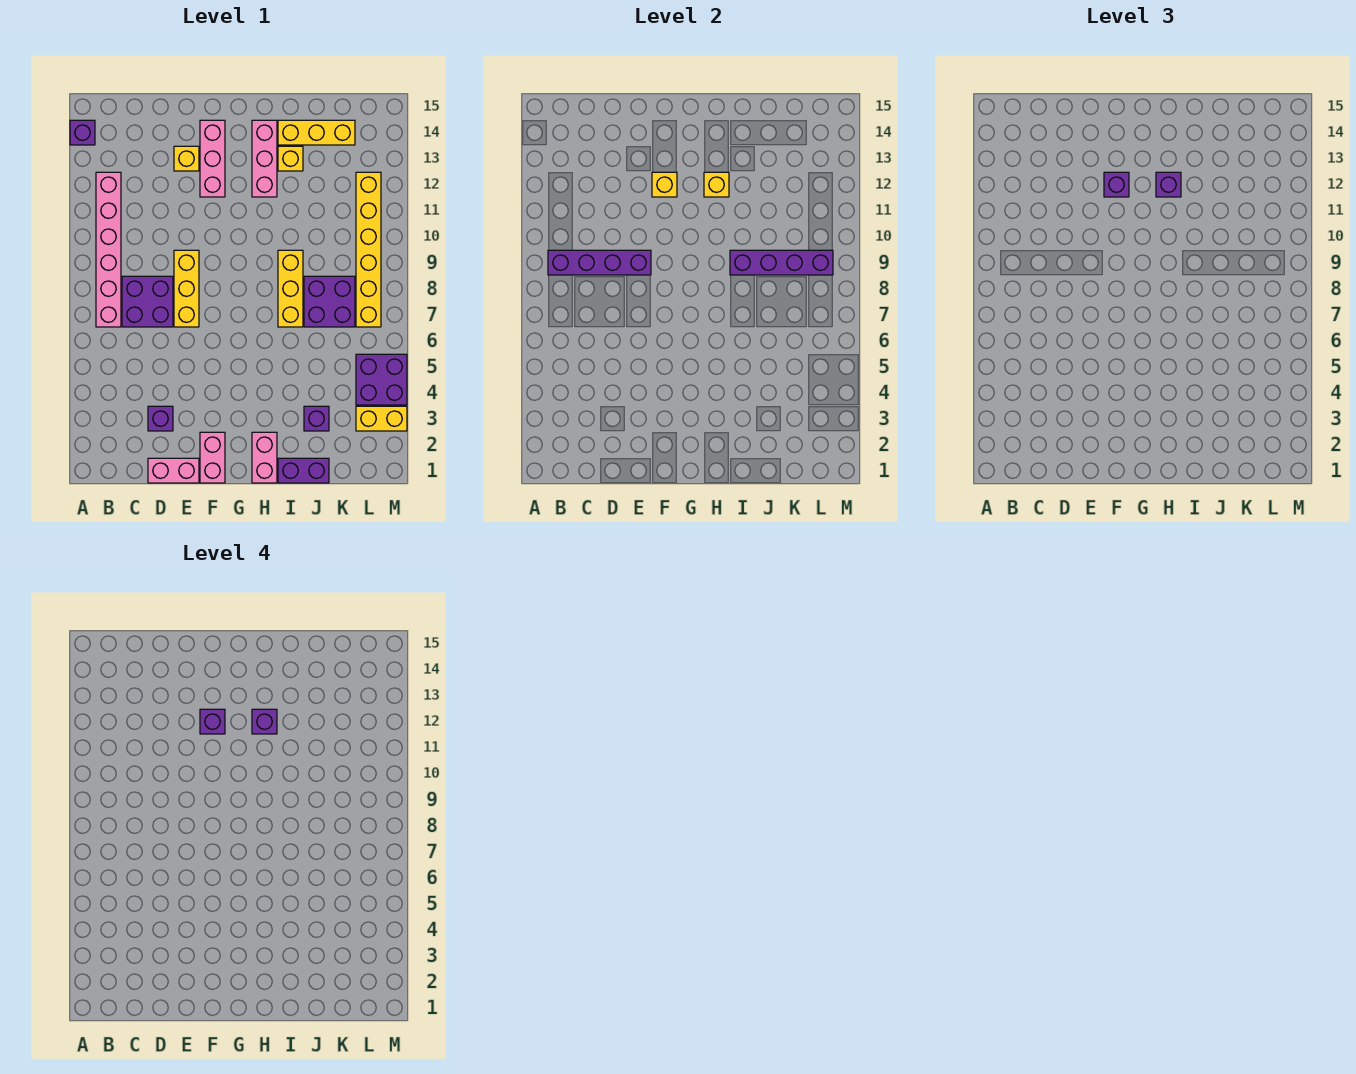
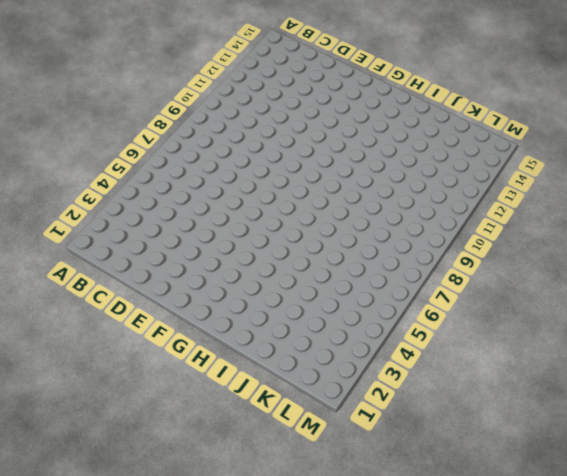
none -> purple brick A14 level 1
none -> pink brick B7:B12 level 1
none -> purple brick C7:D8 level 1

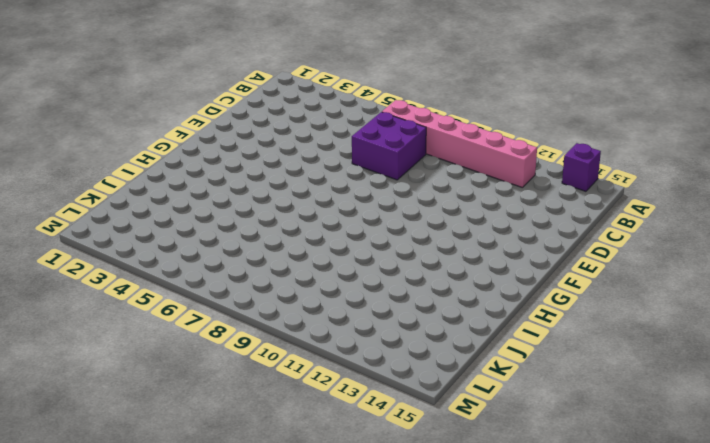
none -> pink brick D1:E1 level 1
none -> purple brick D3 level 1
none -> yellow brick E7:E9 level 1

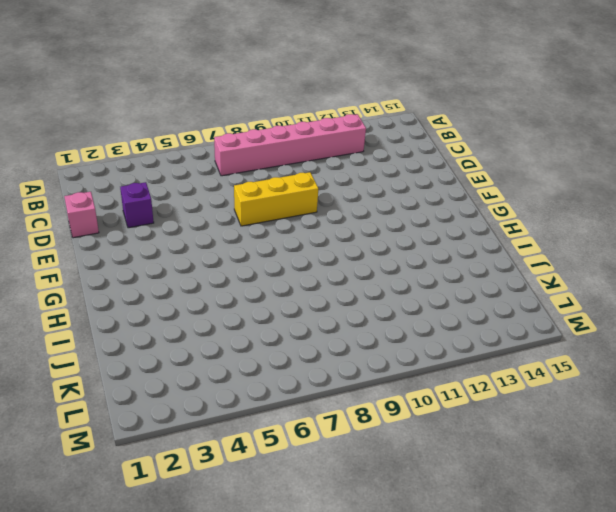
pink brick D1 level 1 -> pink brick D1:E1 level 1
none -> purple brick A14 level 1
none -> purple brick C7:D8 level 1
none -> yellow brick E13 level 1

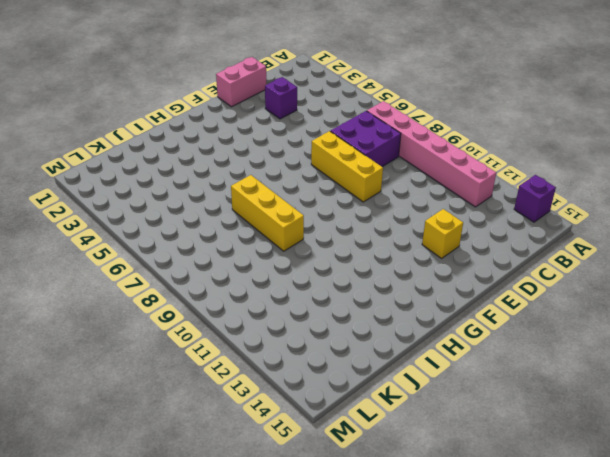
none -> pink brick F1:F2 level 1
none -> pink brick F12:F14 level 1
none -> pink brick H1:H2 level 1

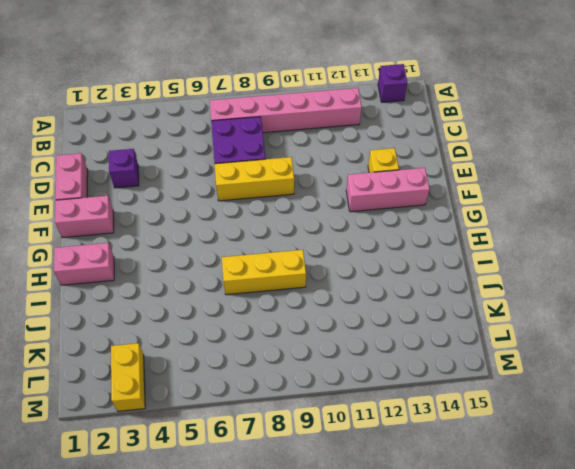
none -> pink brick H12:H14 level 1
none -> purple brick I1:J1 level 1
none -> yellow brick I13 level 1

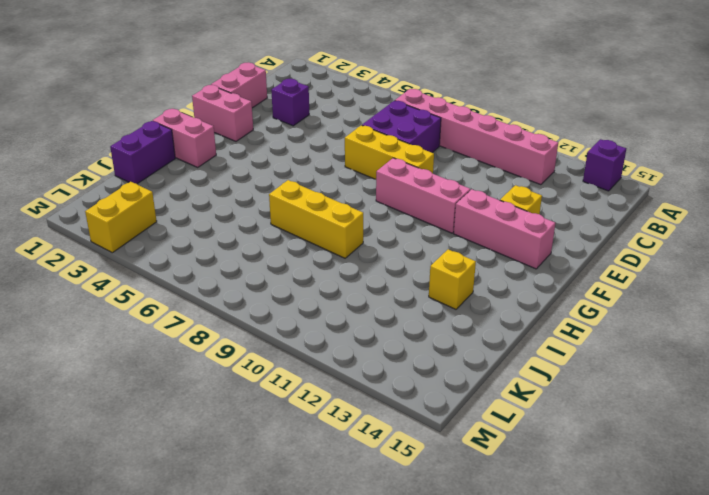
pink brick F9:F11 level 1 -> pink brick H12:H14 level 1
none -> yellow brick I14:K14 level 1
none -> purple brick J3 level 1
none -> purple brick J7:K8 level 1

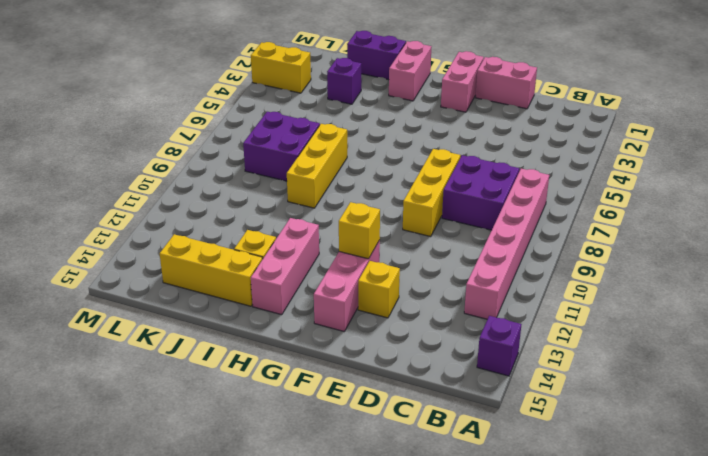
none -> purple brick D3 level 1
none -> purple brick L4:M5 level 1
none -> yellow brick L7:L12 level 1

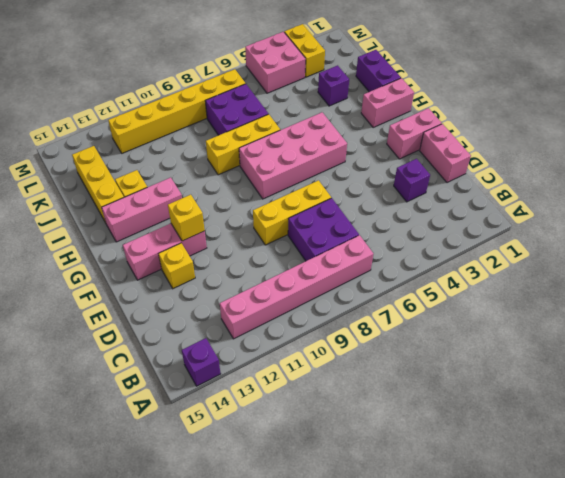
pink brick G5:H8 level 1 -> none
pink brick L4:M5 level 1 -> purple brick L4:M5 level 1
none -> purple brick B9:E9 level 2
none -> yellow brick H12 level 2
none -> purple brick I9:L9 level 2

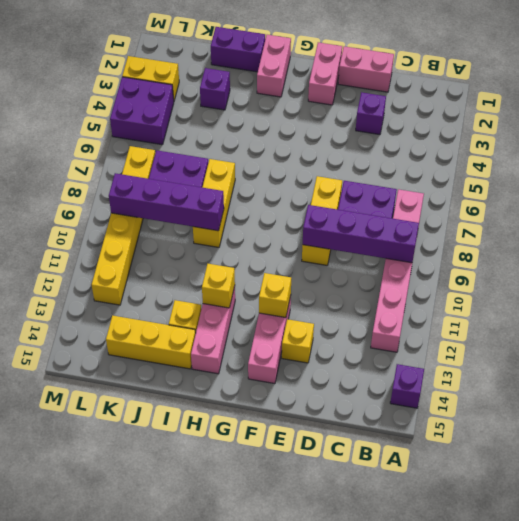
none -> purple brick F12 level 3
none -> purple brick H12 level 3
none -> purple brick F12 level 4

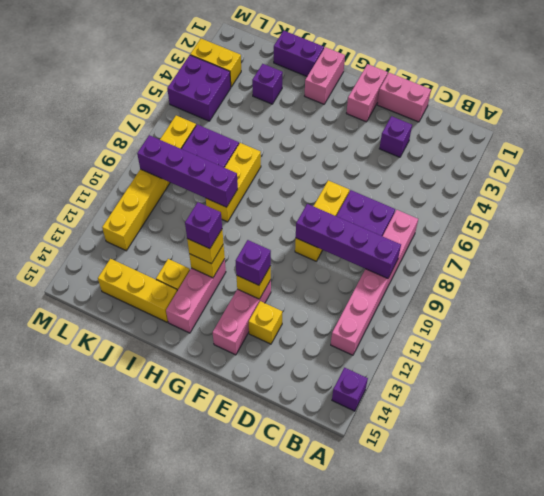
yellow brick H12 level 3 -> purple brick H12 level 3
none -> purple brick F12 level 4

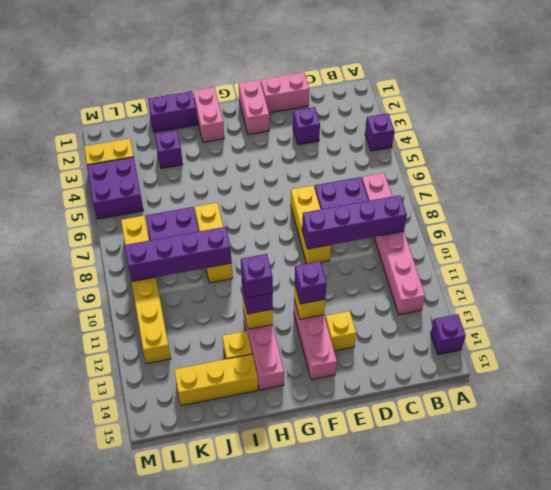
purple brick A4 level 1 -> purple brick F12 level 4

